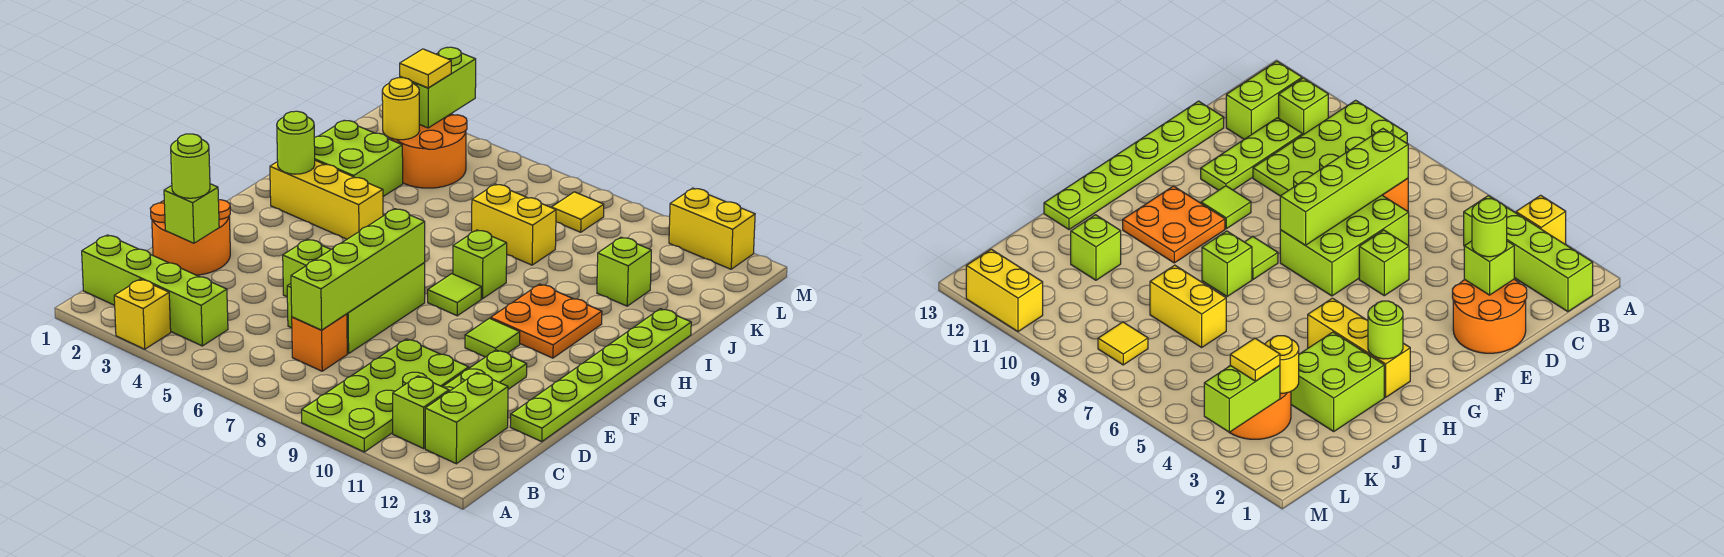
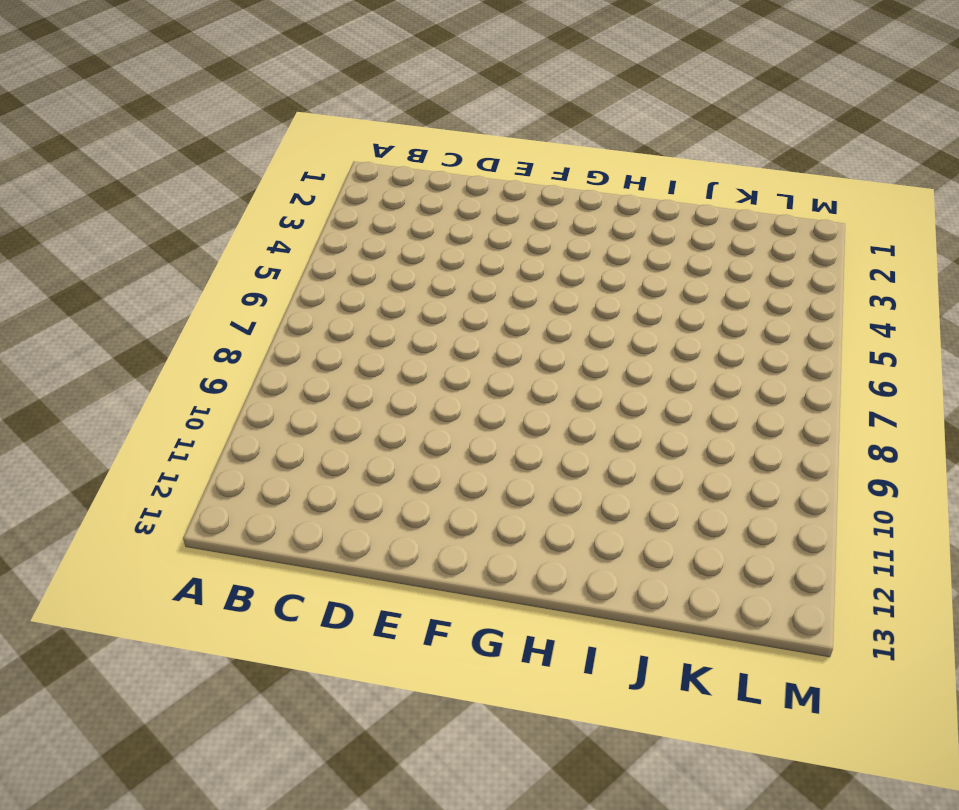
none -> yellow brick A3 level 1
none -> lime plate A9:D10 level 1
none -> lime brick B1:B4 level 1

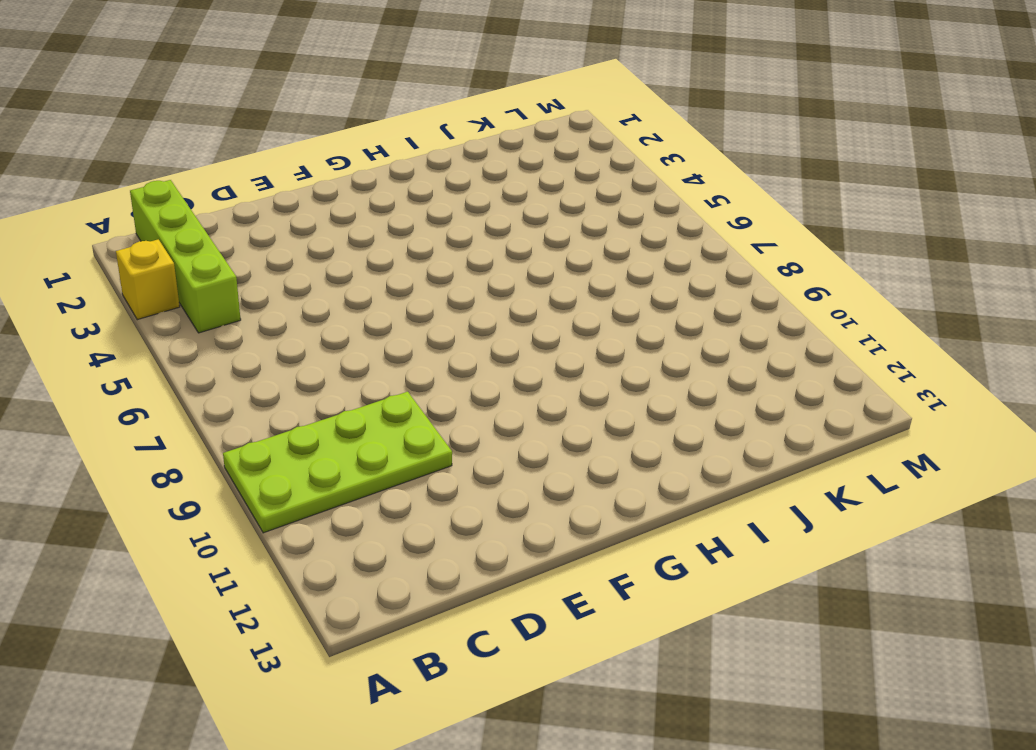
none -> lime brick B11 level 1
none -> lime brick B12:C12 level 1
none -> orange brick C7 level 1

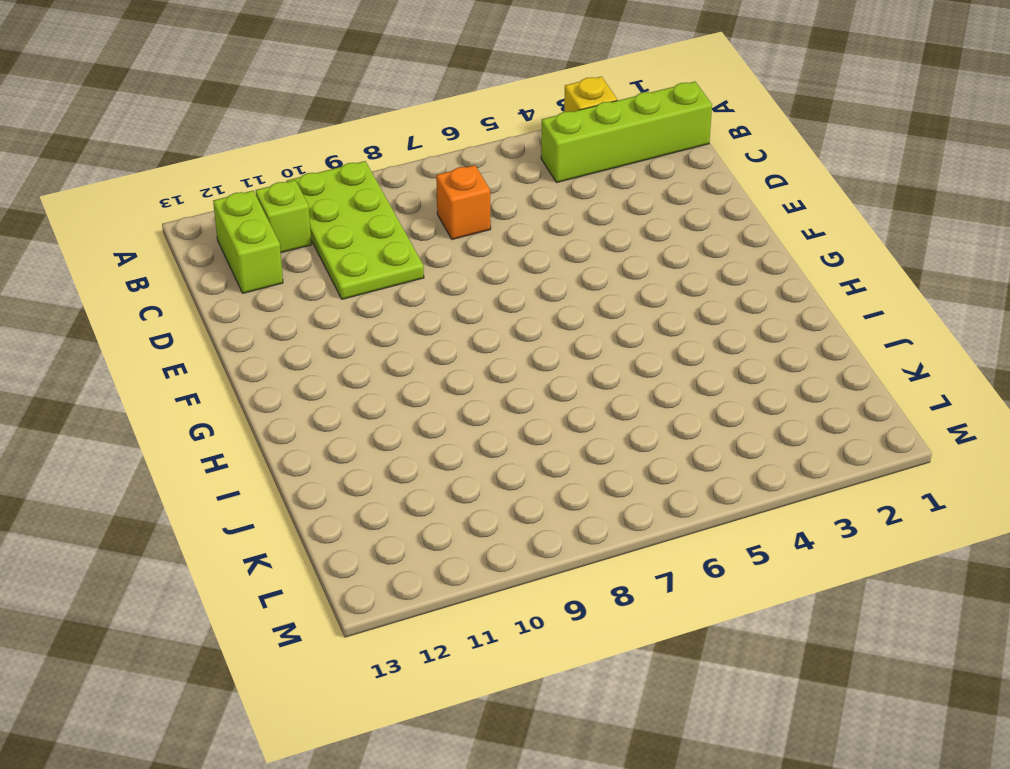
none -> lime plate C11:E11 level 1
none -> orange round brick D1:E2 level 1
none -> lime brick D6:F7 level 1

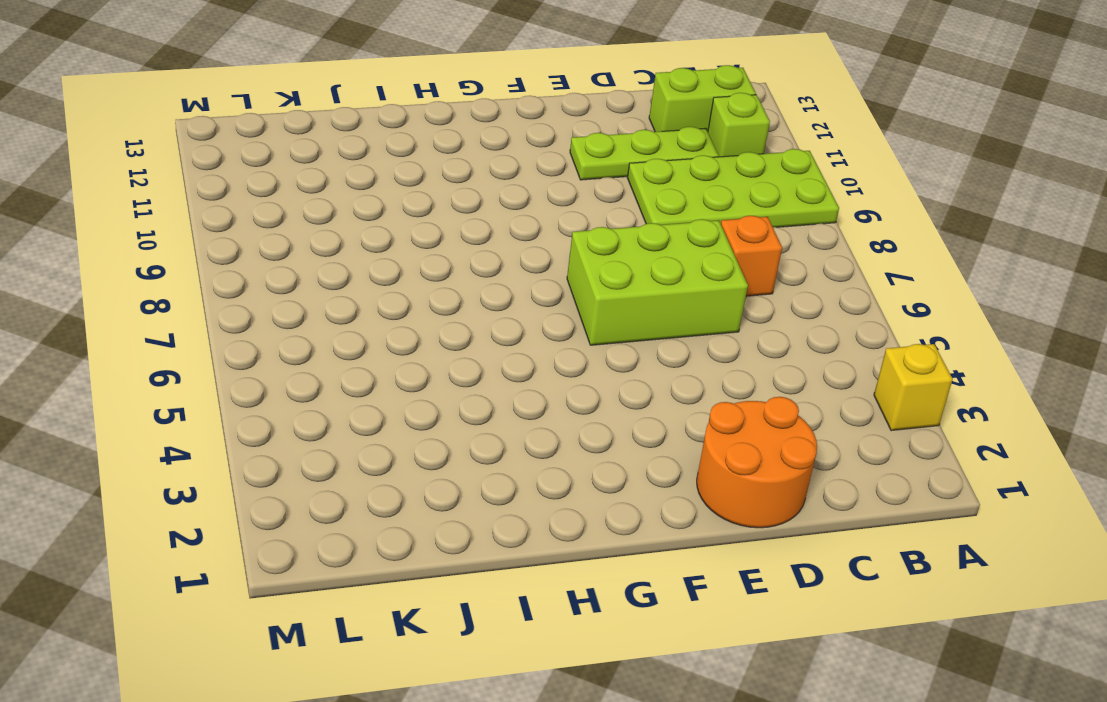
none -> lime brick B1:B4 level 1
none -> lime plate D13:I13 level 1
none -> lime brick E5 level 1

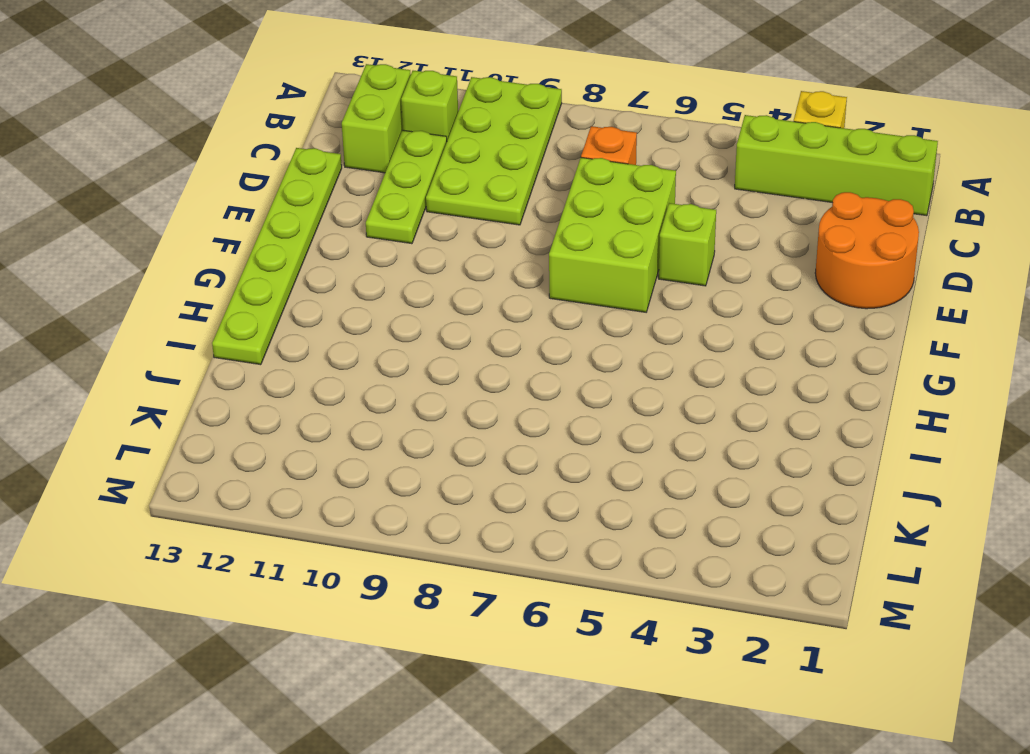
none -> lime tile F10 level 1
none -> lime tile G8 level 1
none -> orange plate G10:H11 level 1

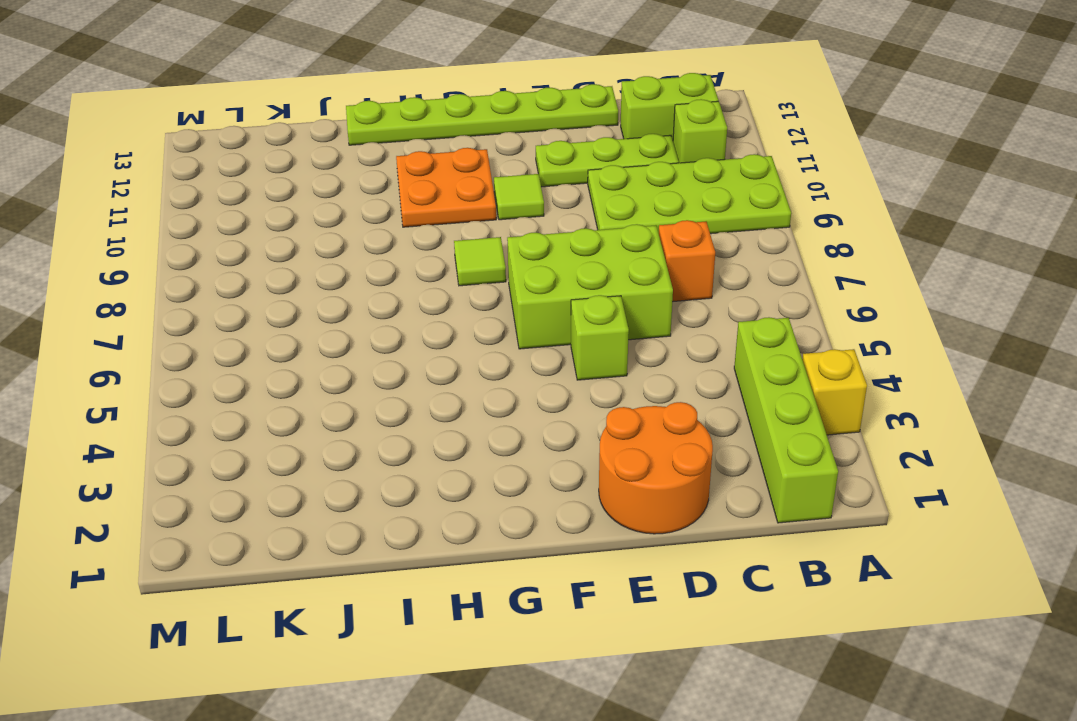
none -> yellow brick H2:H4 level 1
none -> lime brick H8 level 1
none -> lime brick I2:J3 level 1

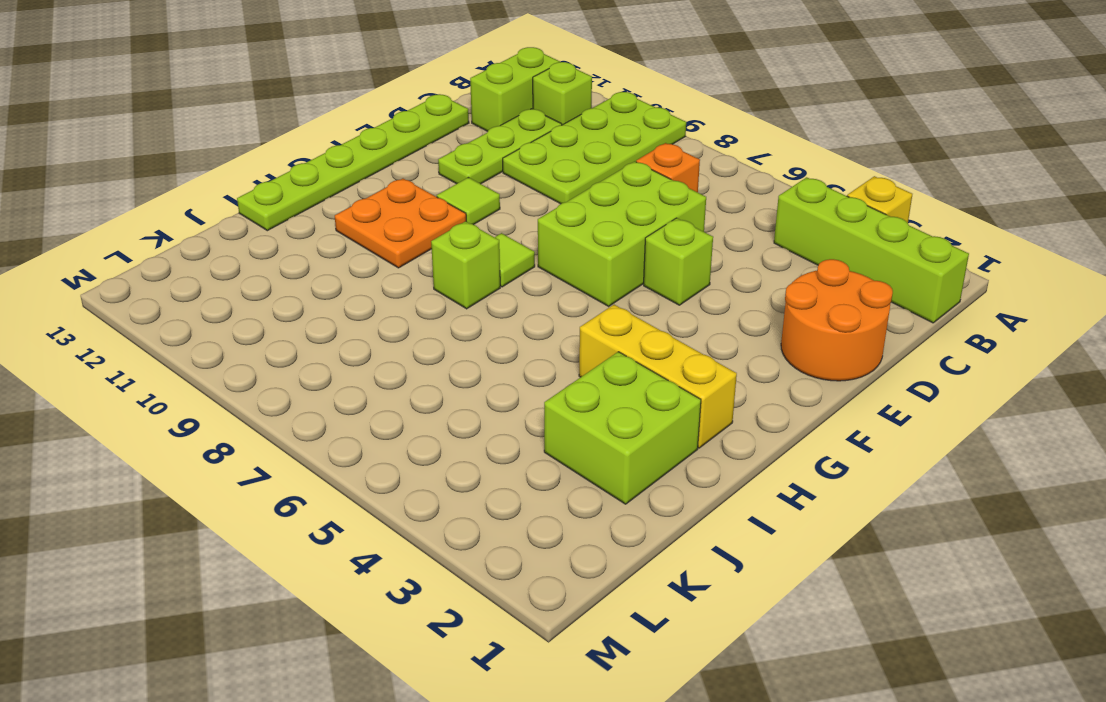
none -> yellow brick J7:J8 level 1
none -> lime brick J11 level 1
none -> orange round brick K3:L4 level 1

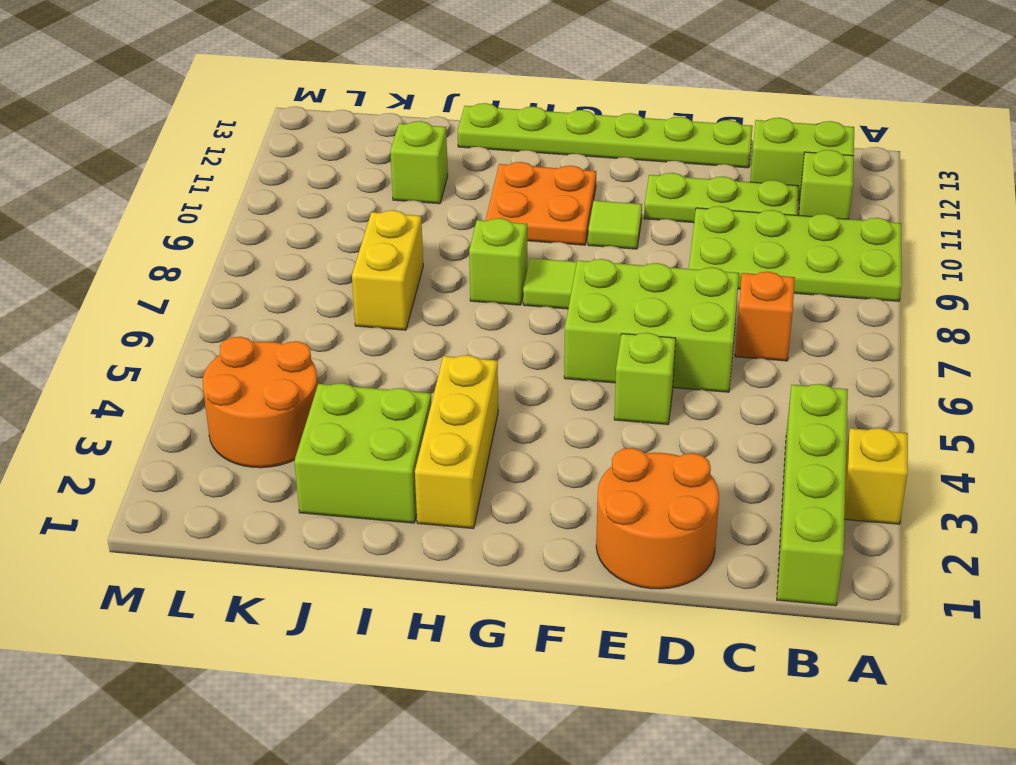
none -> yellow tile L8 level 1
none -> yellow brick M11:M12 level 1
none -> lime brick C7:F7 level 2

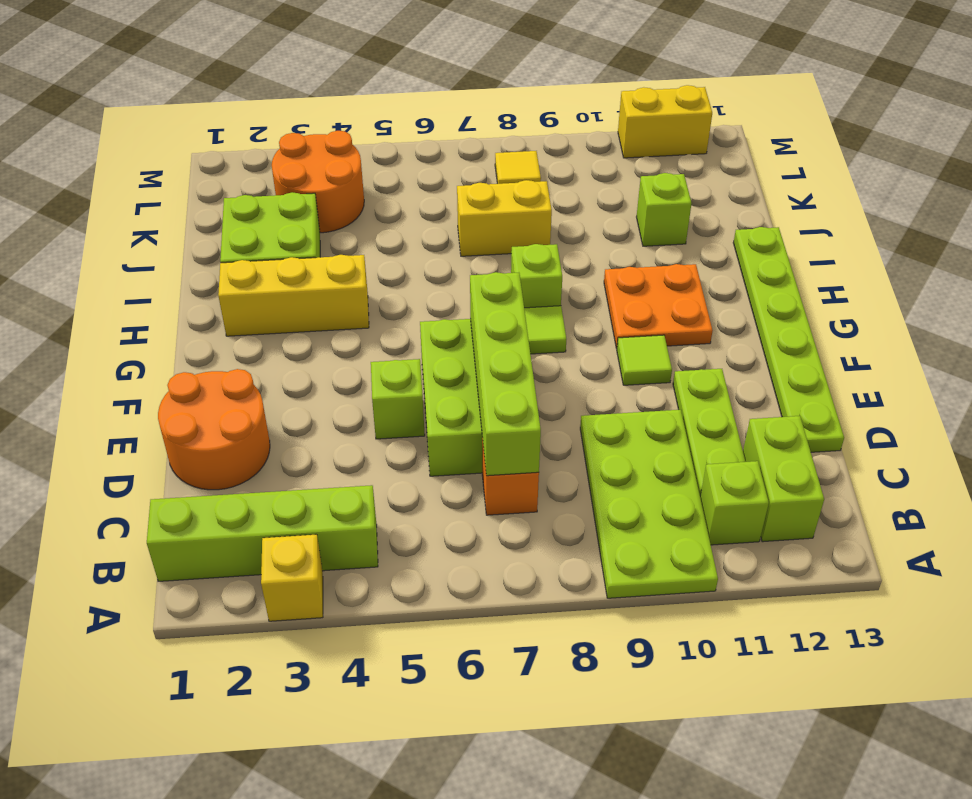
none -> lime brick D2 level 2
none -> lime round brick H2 level 2
none -> yellow round brick K3 level 2

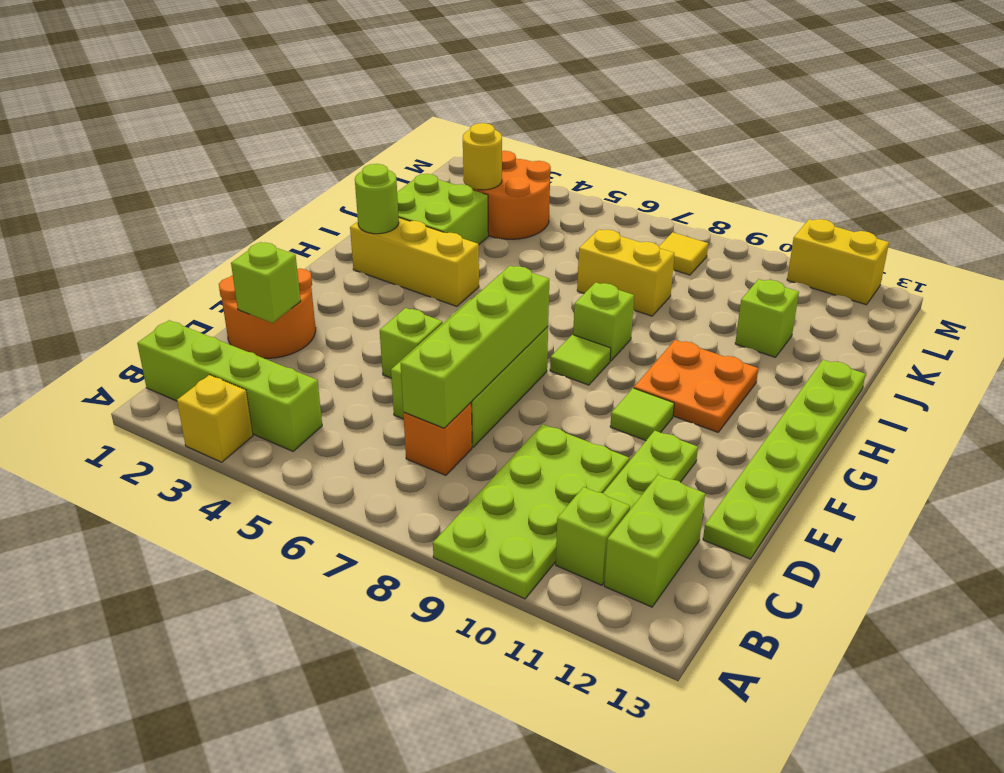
none -> lime brick L3:M3 level 2
none -> lime round brick D2 level 3
none -> yellow tile L3 level 3

